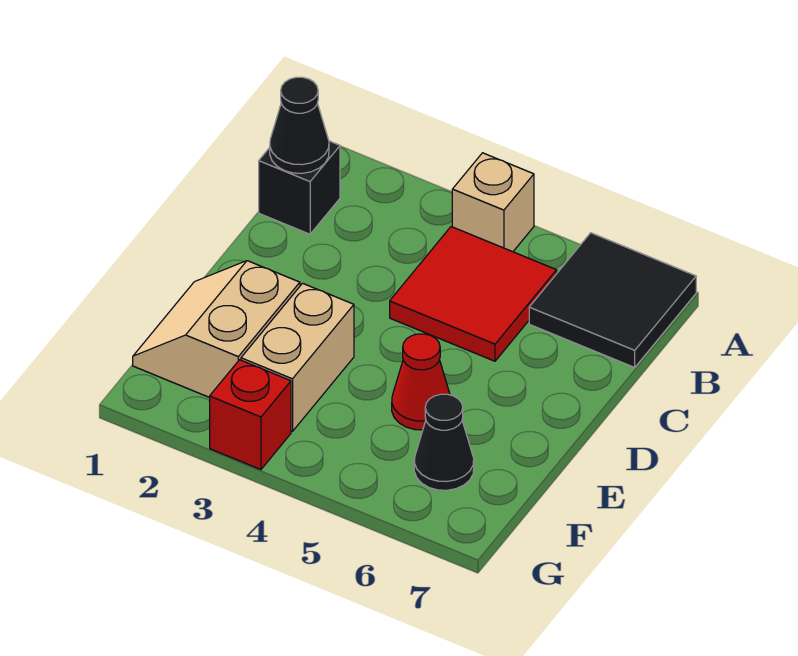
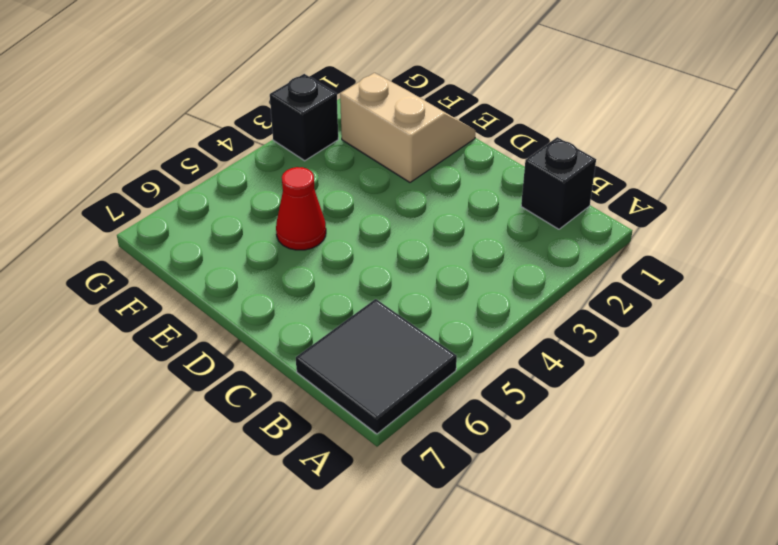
black brick G3 level 1 -> red brick G3 level 1
none -> tan brick A4 level 1
none -> red tile B4:C5 level 1

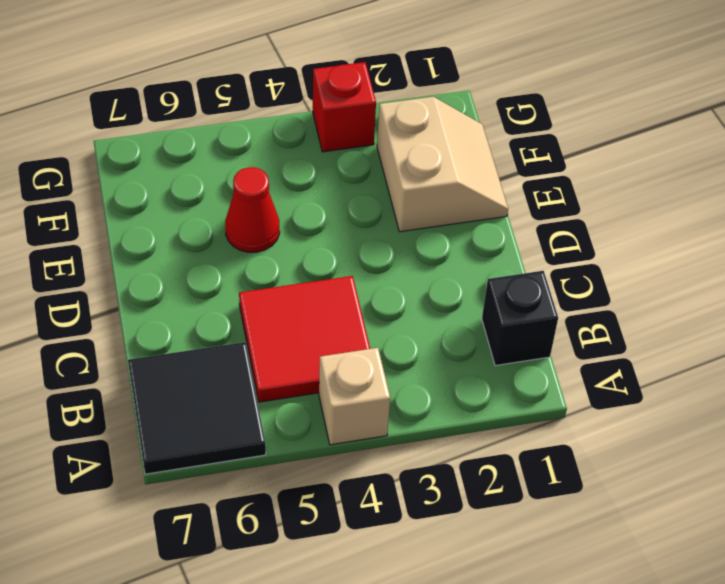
none -> tan brick E3:F3 level 1
none -> black cone F6 level 1

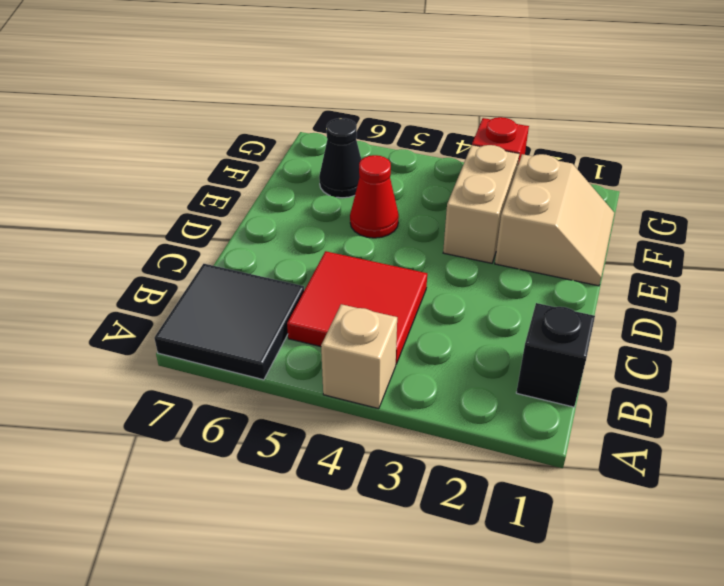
none -> black cone B1 level 2

